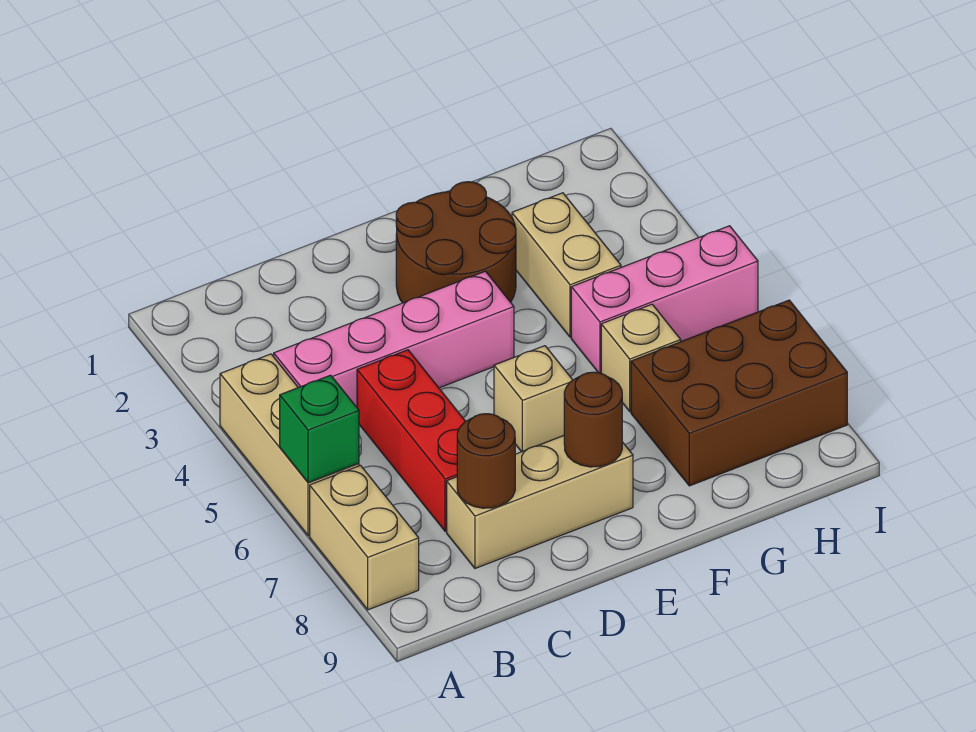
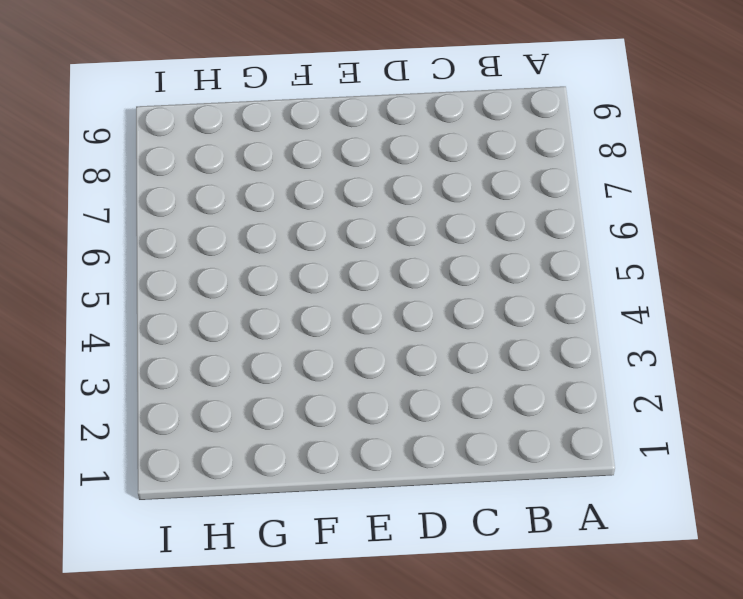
none -> tan brick A4:A6 level 1
none -> tan brick A7:A8 level 1
none -> pink brick B4:E4 level 1

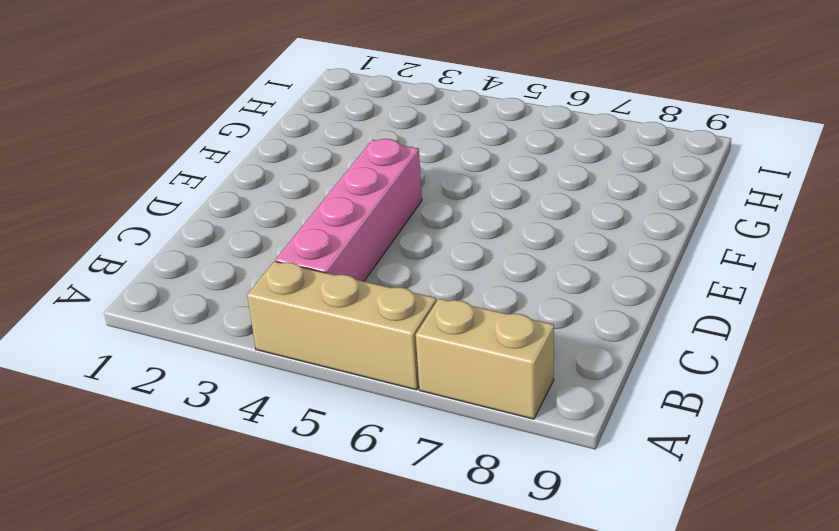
none -> red brick C5:C7 level 1
none -> tan brick C8:E8 level 1
none -> brown round brick E2:F3 level 1

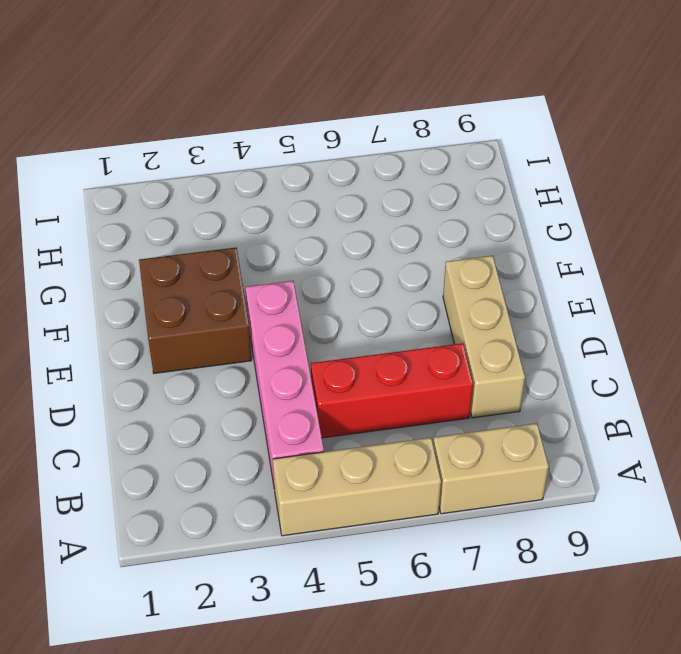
brown brick E2:F3 level 1 -> brown round brick E2:F3 level 1
none -> tan brick E6 level 1
none -> tan brick G3:G4 level 1
none -> pink brick G5:I5 level 1

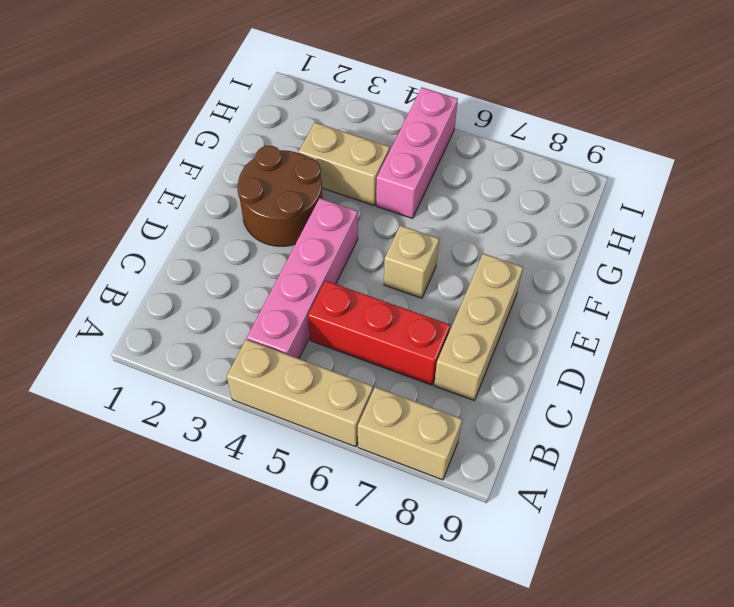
none -> tan brick G6 level 1
none -> brown brick G7:I8 level 1
none -> green brick A6 level 2

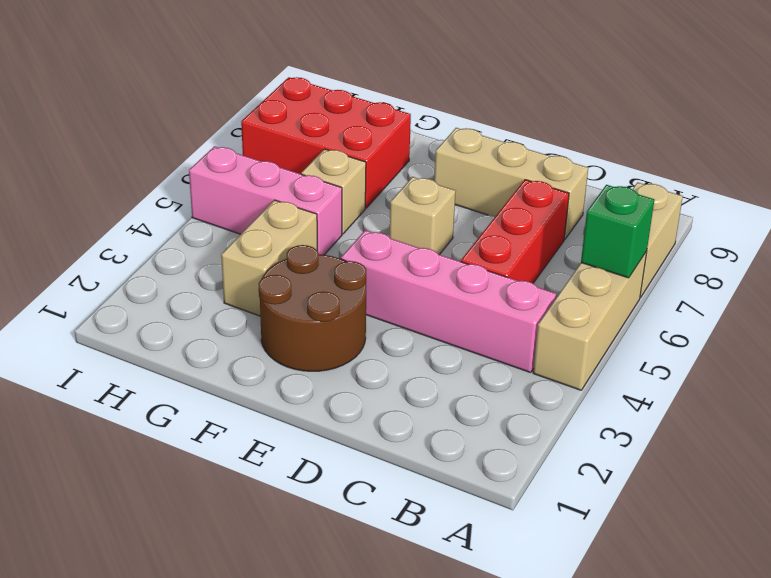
red brick G7:I8 level 1 -> brown brick G7:I8 level 1
none -> brown round brick C8 level 2
none -> brown round brick E8 level 2

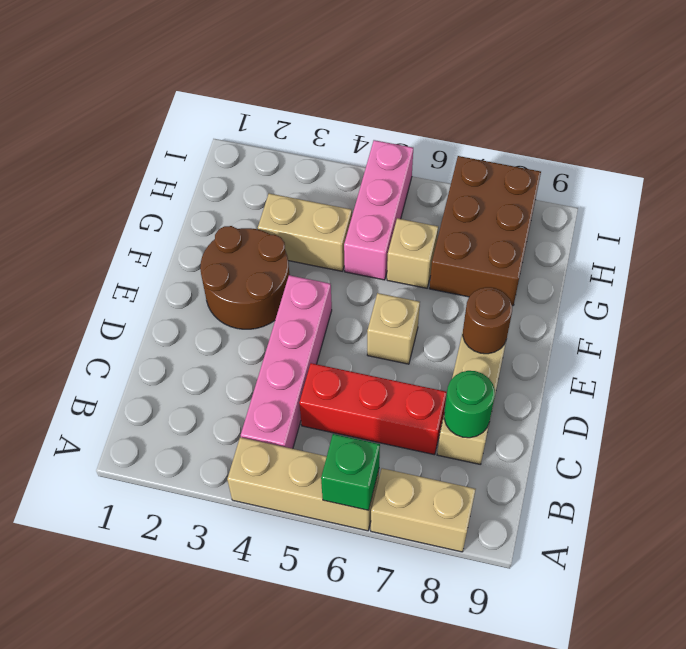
green round brick C8 level 2 -> brown round brick C8 level 2

